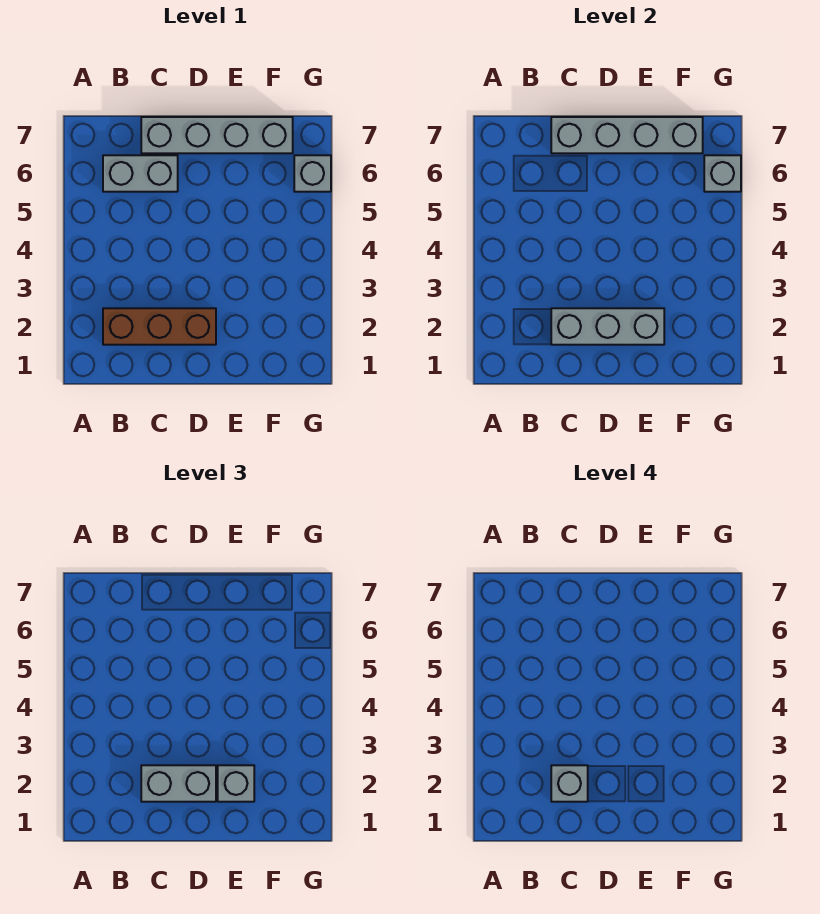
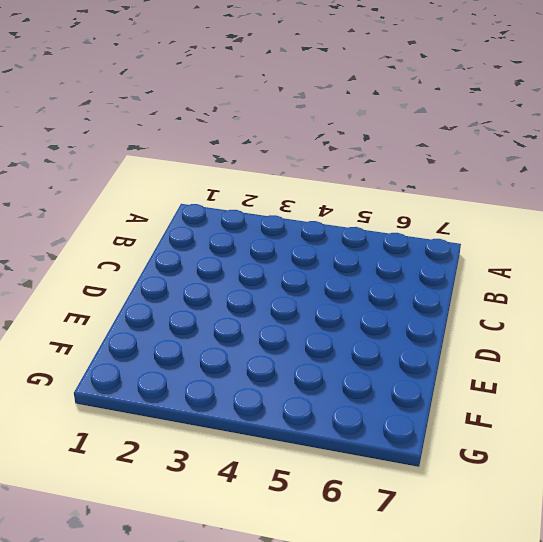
none -> brown brick B2:D2 level 1
none -> grey brick B6:C6 level 1

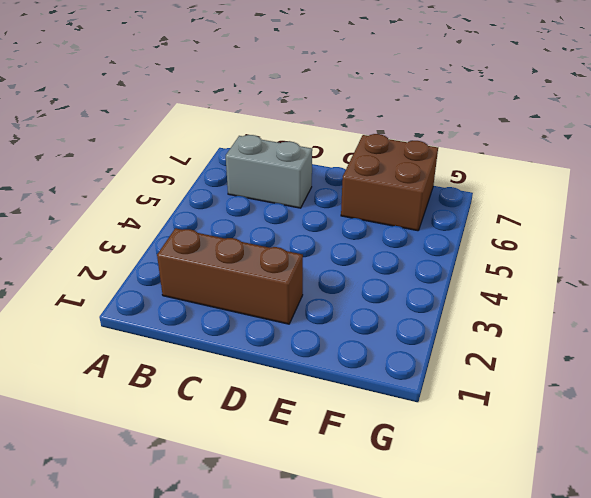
brown brick E6:F7 level 1 -> grey brick C7:F7 level 1
none -> grey brick G6 level 1
none -> grey brick C2:E2 level 2

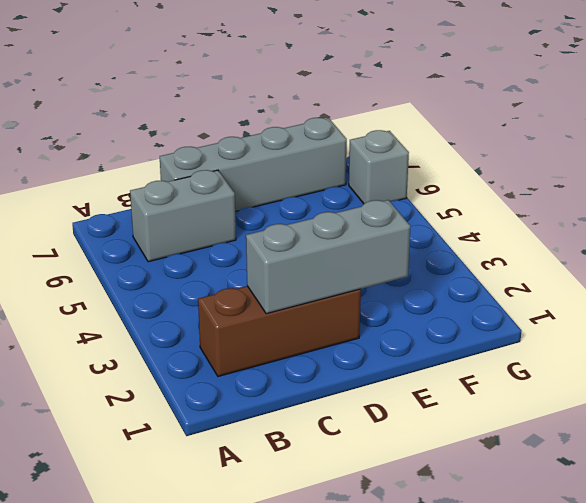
none -> grey brick C7:F7 level 2
none -> grey brick G6 level 2

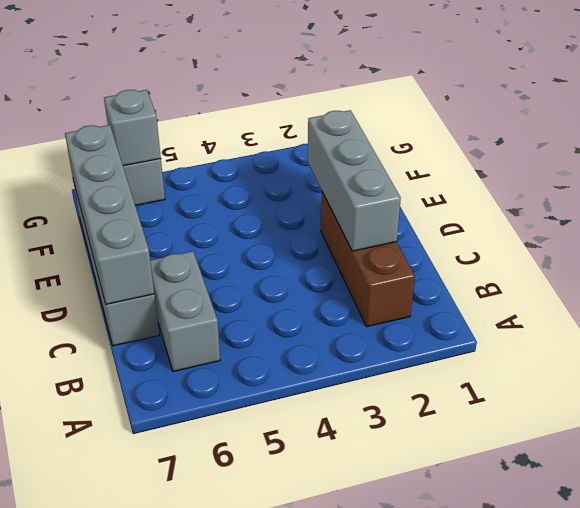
none -> grey brick C2:D2 level 3
none -> grey brick E2 level 3

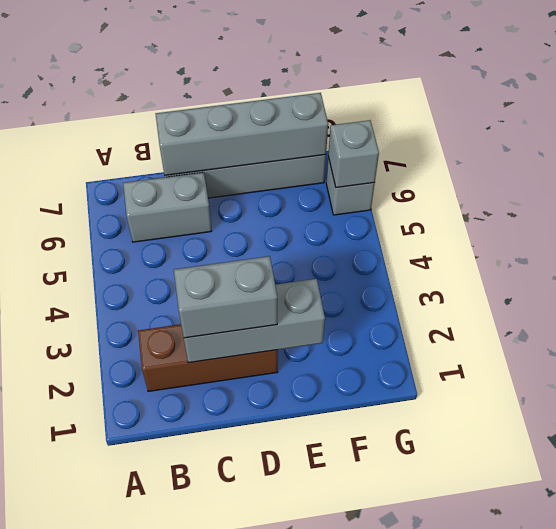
none -> grey brick E2 level 3
none -> grey brick C2 level 4

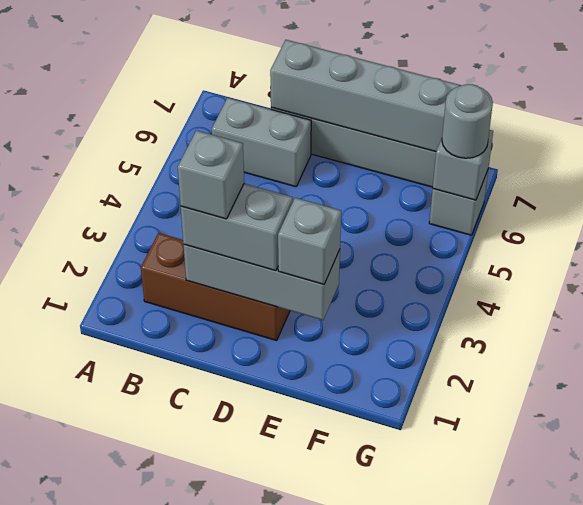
grey round brick G6 level 3 -> none

